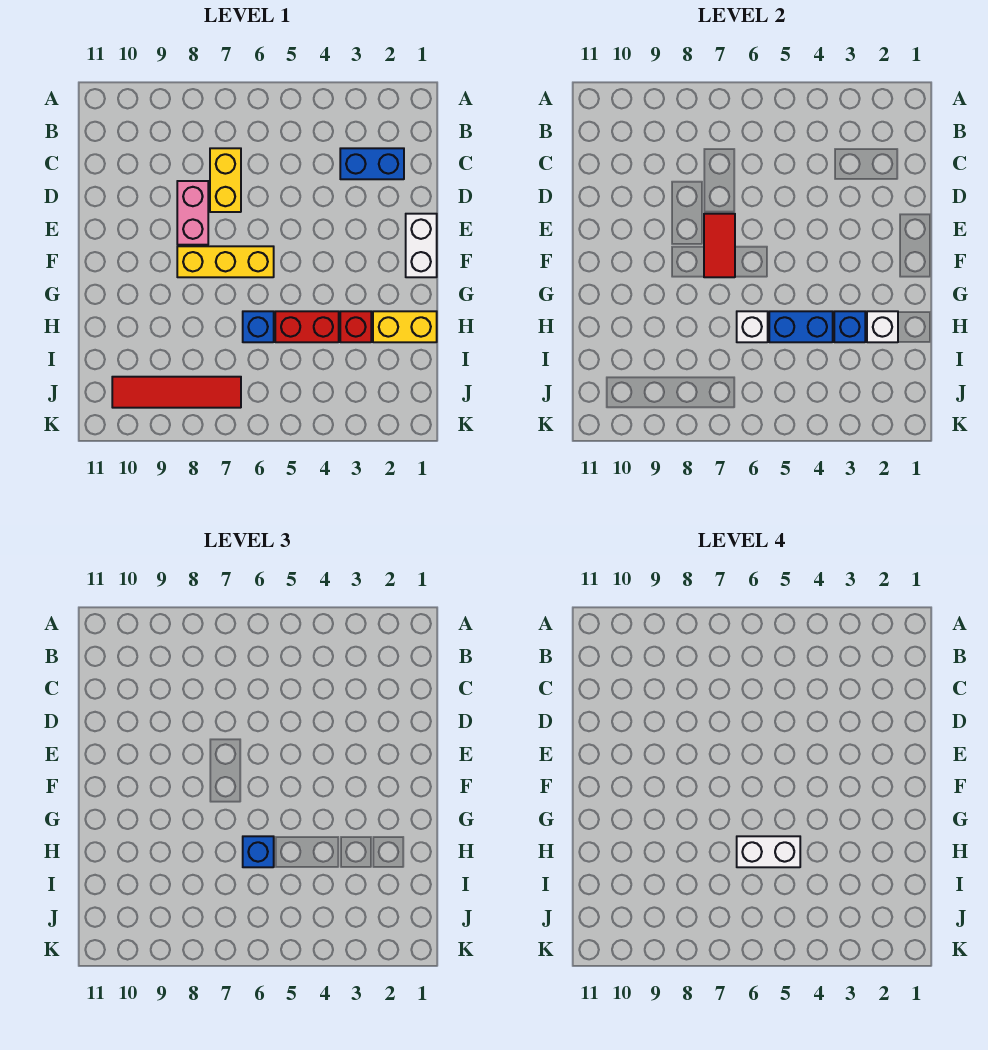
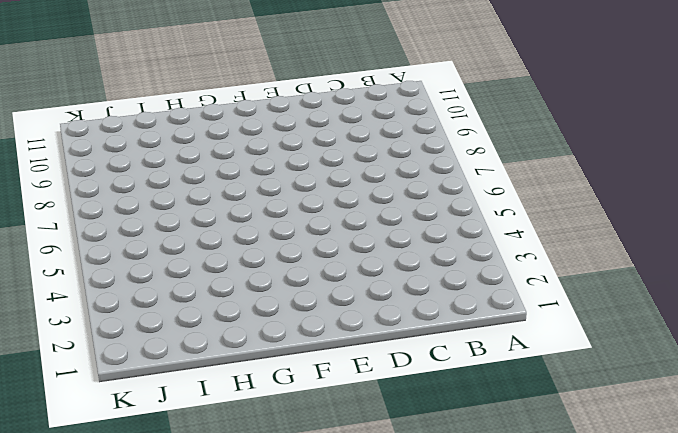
none -> blue brick C2:C3 level 1
none -> yellow brick C7:D7 level 1
none -> pink brick D8:E8 level 1

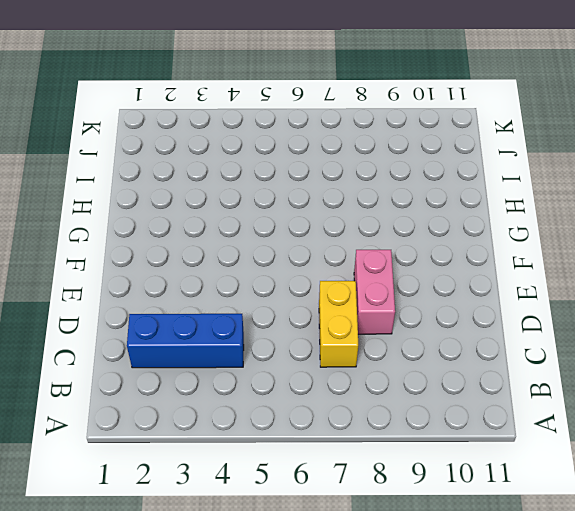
blue brick C2:C4 level 1 -> blue brick C2:C3 level 1
none -> white brick E1:F1 level 1
none -> yellow brick F6:F8 level 1
none -> yellow brick H1:H2 level 1

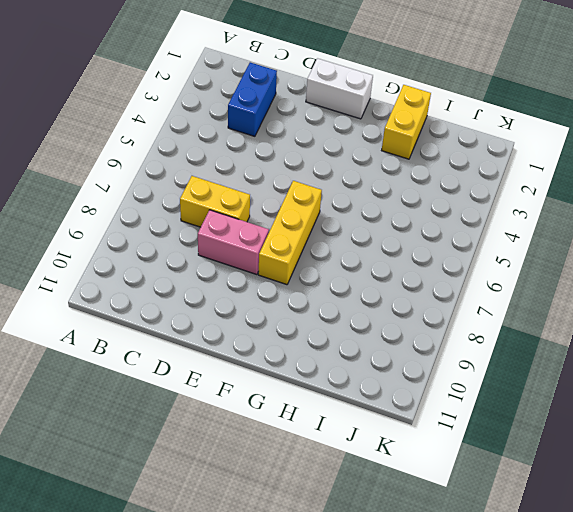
none -> red brick H3 level 1
none -> red brick H4:H5 level 1
none -> blue brick H6 level 1

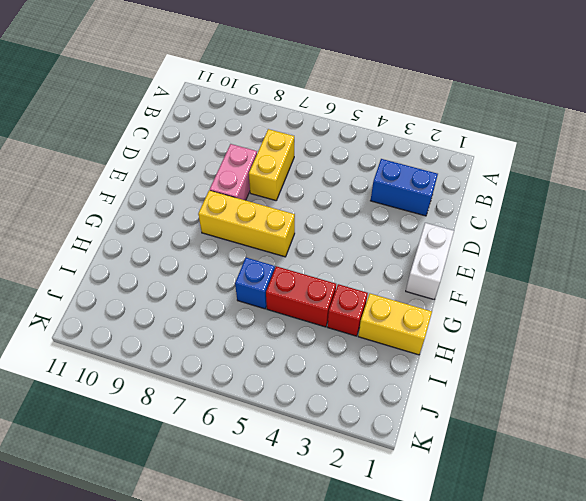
none -> red tile J7:J10 level 1
none -> red tile E7:F7 level 2
none -> white brick H2 level 2

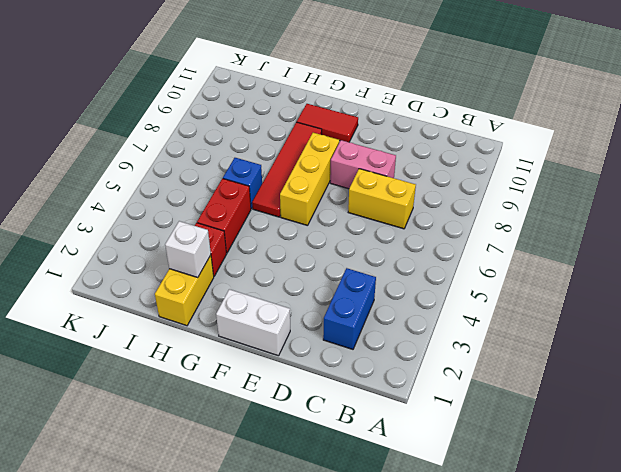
red tile F10:G10 level 1 -> red tile E7:F7 level 2
red tile G6:G9 level 1 -> red tile J7:J10 level 1
none -> blue brick H3 level 2
none -> blue brick H4:H5 level 2
none -> white brick H6 level 2

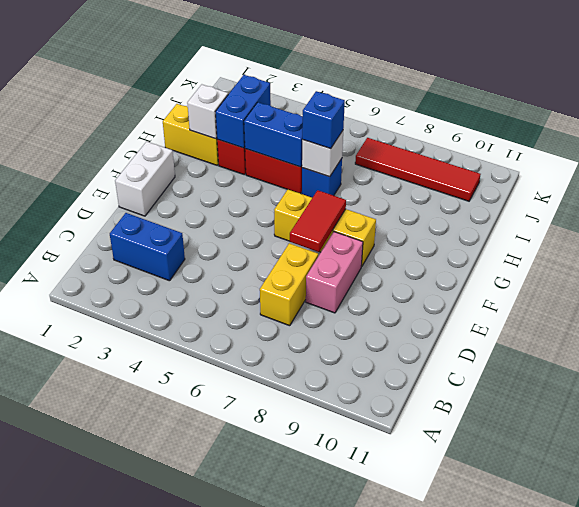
blue brick H3:I3 level 2 -> blue brick H3 level 2
none -> white brick H5:H6 level 4

